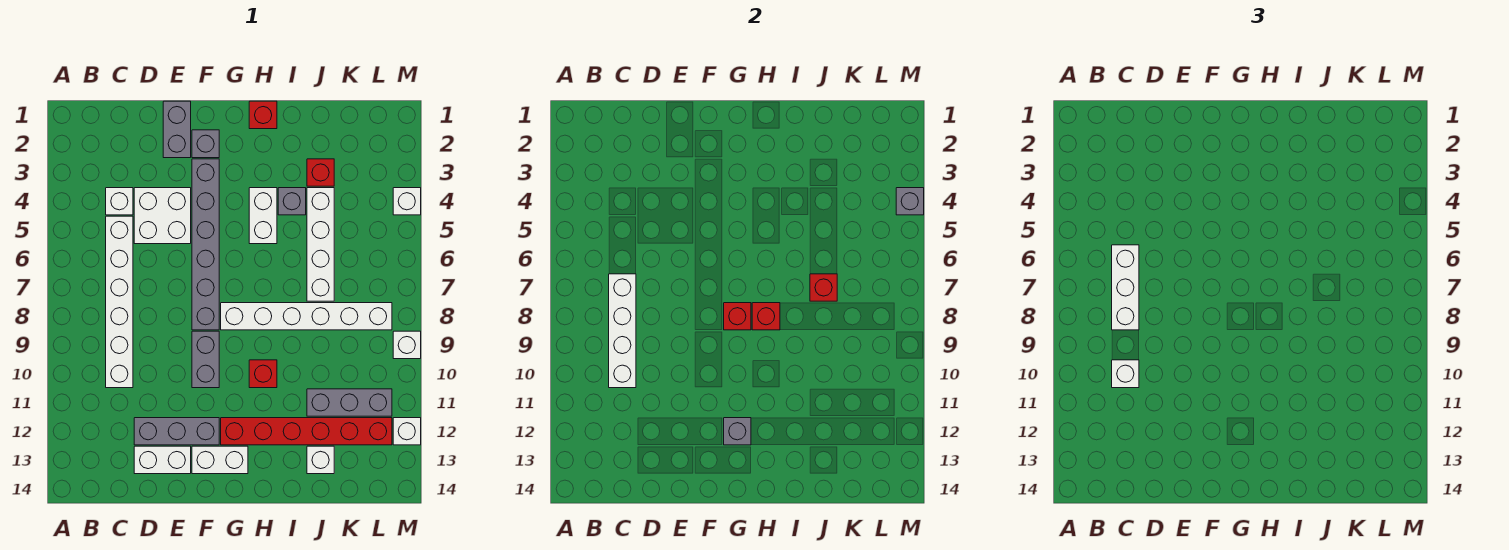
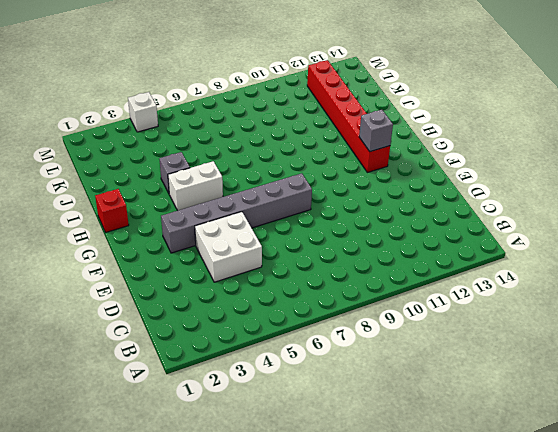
none -> white brick C4 level 1
none -> white brick C5:C10 level 1
none -> grey brick D12:F12 level 1
none -> white brick D13:E13 level 1

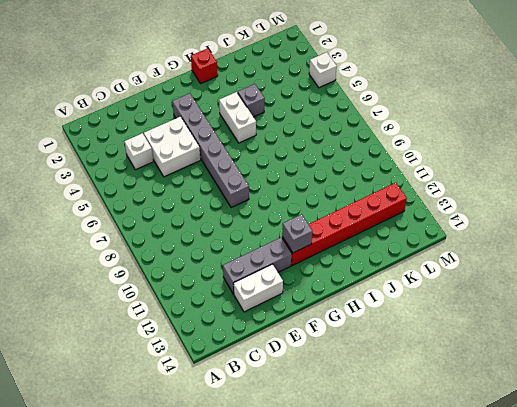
none -> white brick C5:C10 level 1
none -> grey brick E1:E2 level 1
none -> grey brick F2 level 1
none -> grey brick F9:F10 level 1

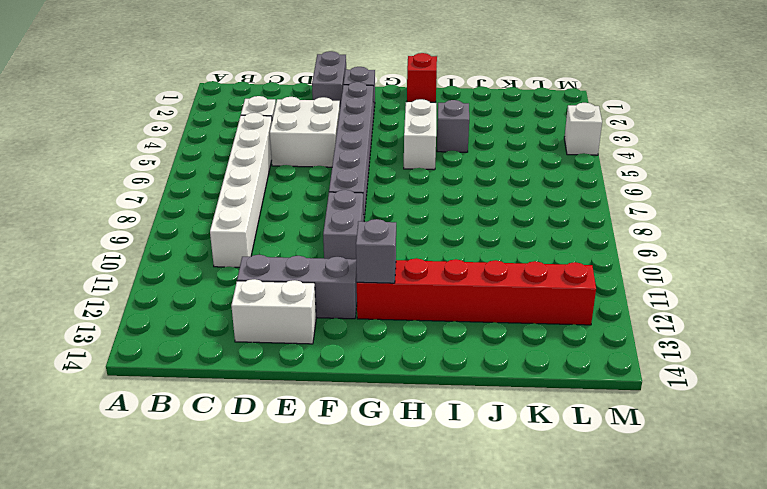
none -> white brick F13:G13 level 1
none -> white brick G8:L8 level 1
none -> red brick H10 level 1
none -> red brick J3 level 1

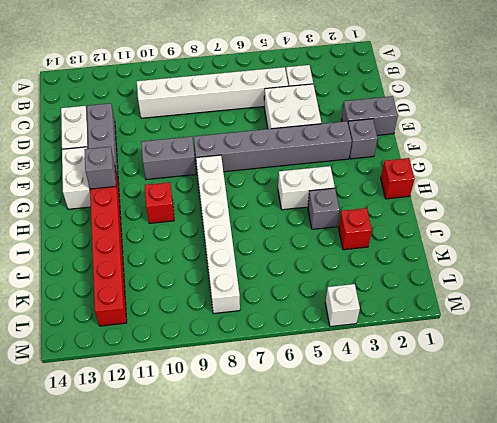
none -> white brick J4:J7 level 1
none -> grey brick J11:L11 level 1
none -> white brick J13 level 1
none -> white brick M9 level 1

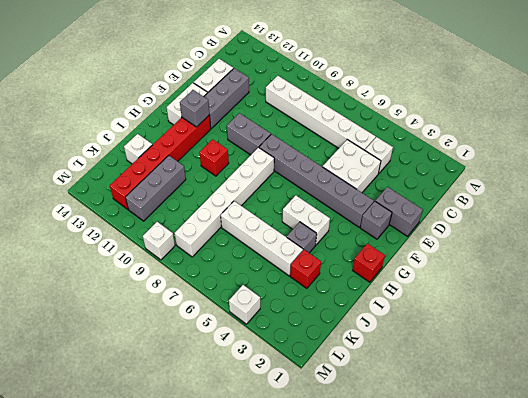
none -> white brick M12 level 1
none -> white brick C7:C10 level 2
none -> red brick G8 level 2
none -> red brick H8 level 2

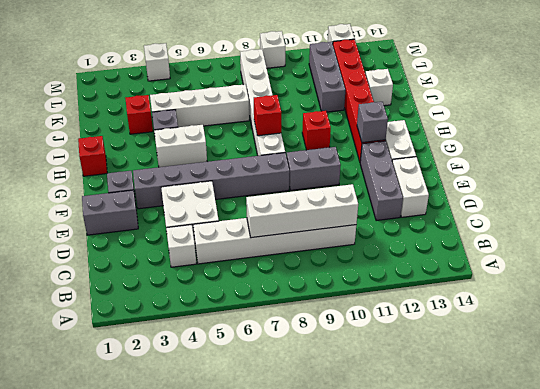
none -> red brick G8 level 2
none -> red brick J7 level 2
none -> grey brick M4 level 2
none -> white brick C6:C8 level 3

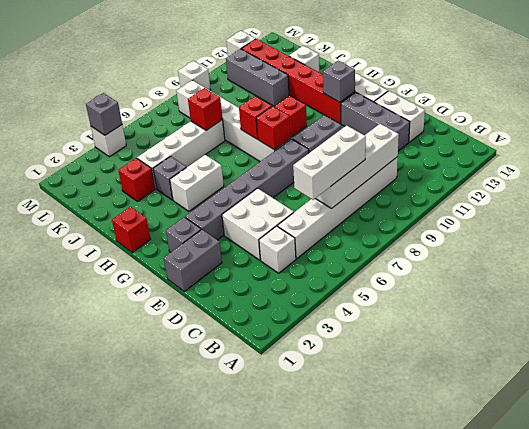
none -> white brick C10 level 3

